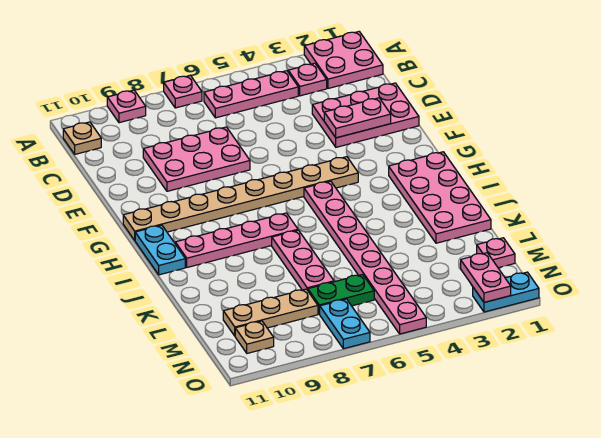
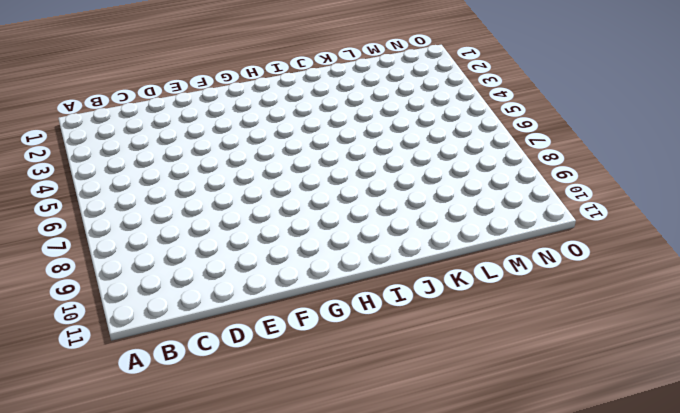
none -> pink plate A1:B2 level 1
none -> pink plate A7 level 1
none -> pink plate A9 level 1

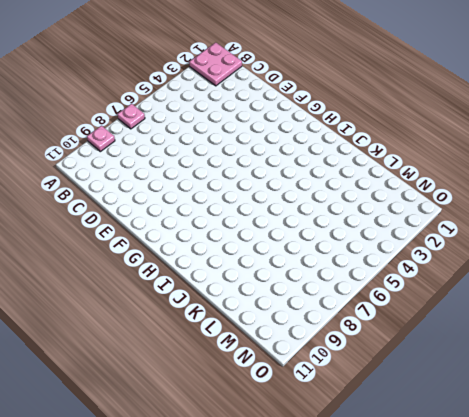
none -> pink plate B3 level 1
none -> pink plate B4:B6 level 1
none -> tan plate B11 level 1

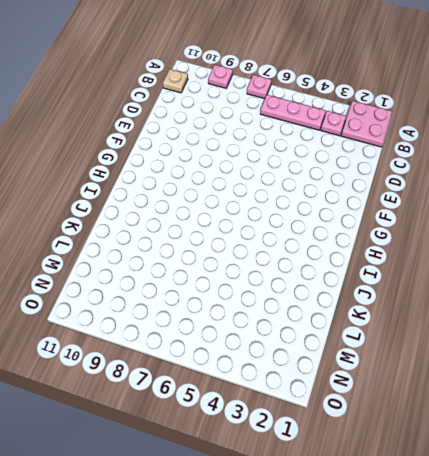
none -> pink plate D1:E3 level 1
none -> pink plate D7:E9 level 1
none -> tan plate G4:G11 level 1

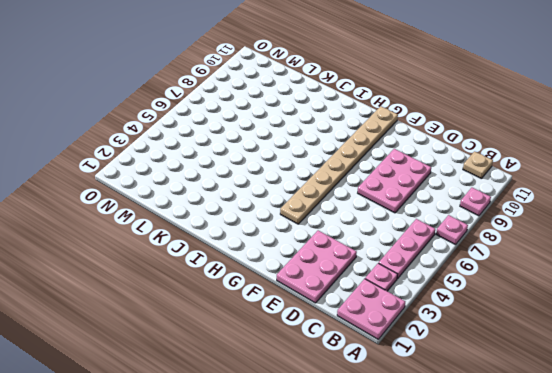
none -> pink plate H1:K2 level 1
none -> pink plate H5:O5 level 1
none -> cyan plate H11:I11 level 1

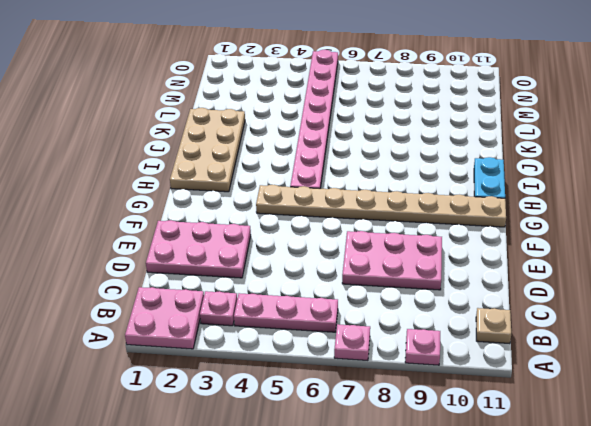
tan plate H1:K2 level 1 -> pink plate H1:K2 level 1
none -> pink plate I7:I10 level 1
none -> pink plate J7:L7 level 1
none -> pink plate M1 level 1

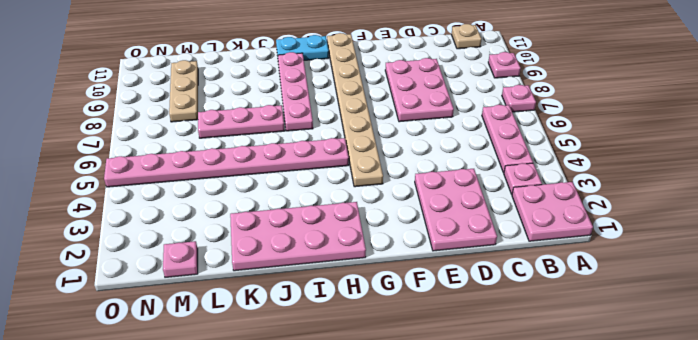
none -> green plate M6:M7 level 1
none -> cyan plate N7:O7 level 1
none -> tan plate N10 level 1

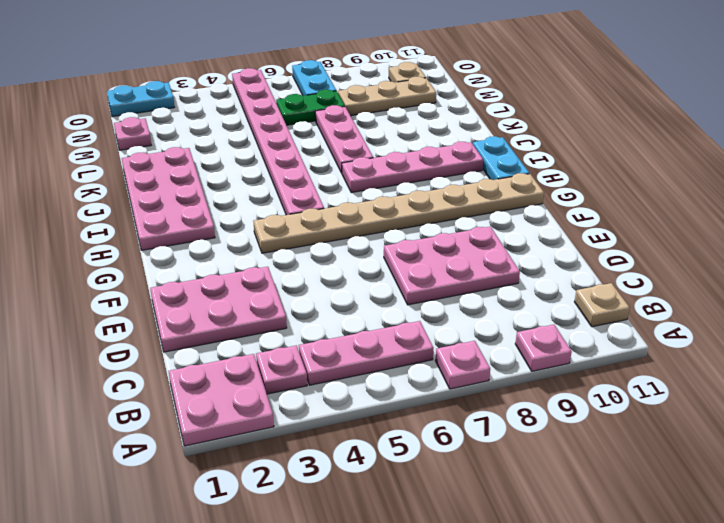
none -> pink plate E2:E3 level 2
none -> pink plate N2:O2 level 2

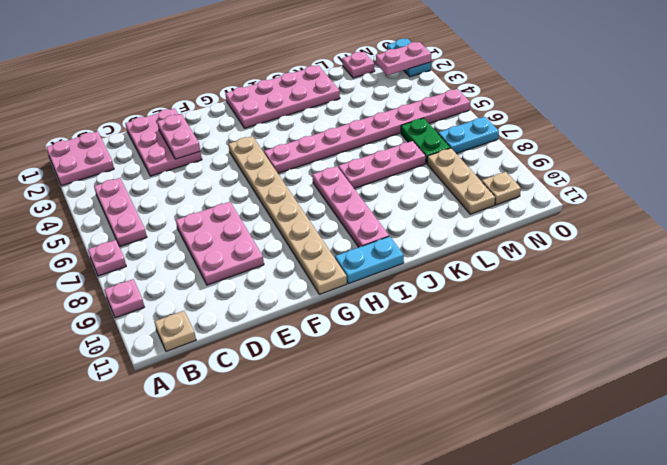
none -> pink plate B3 level 1

